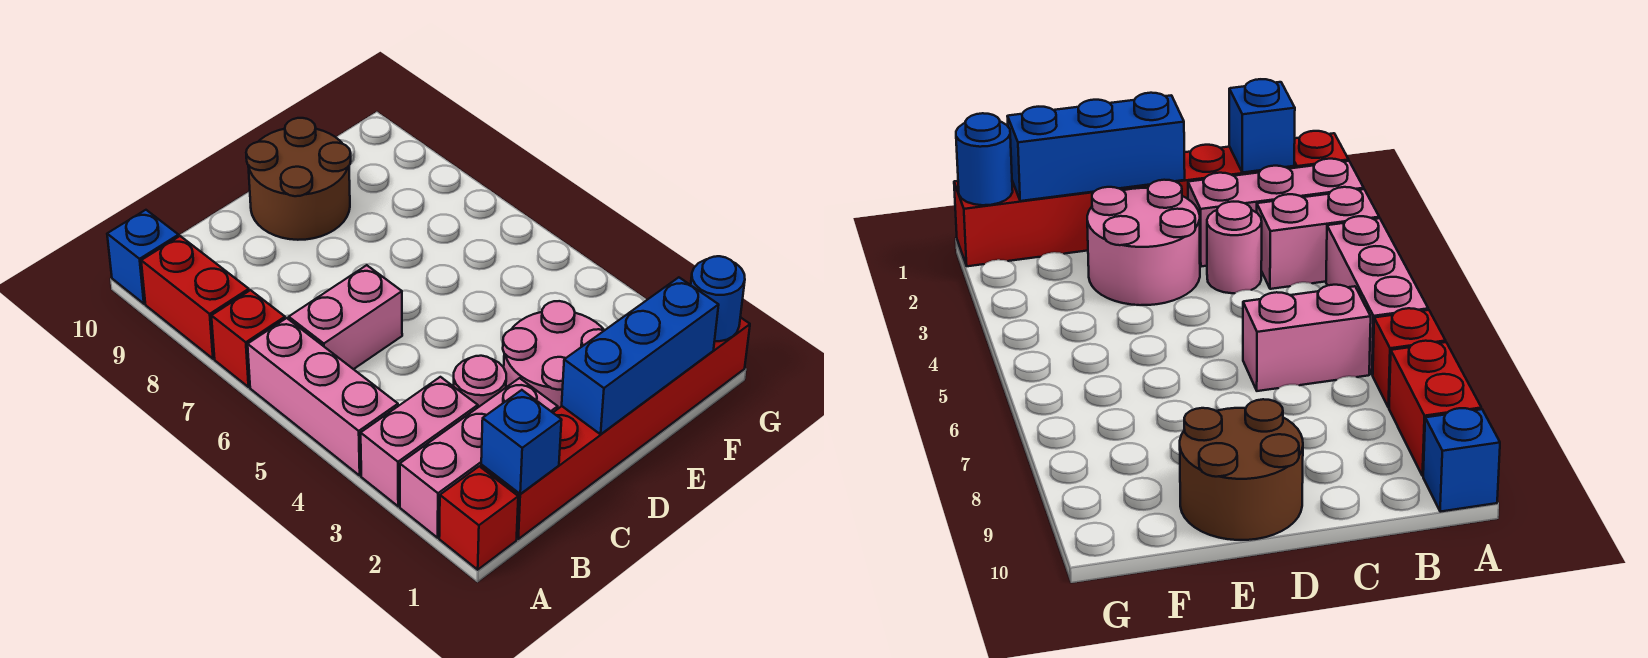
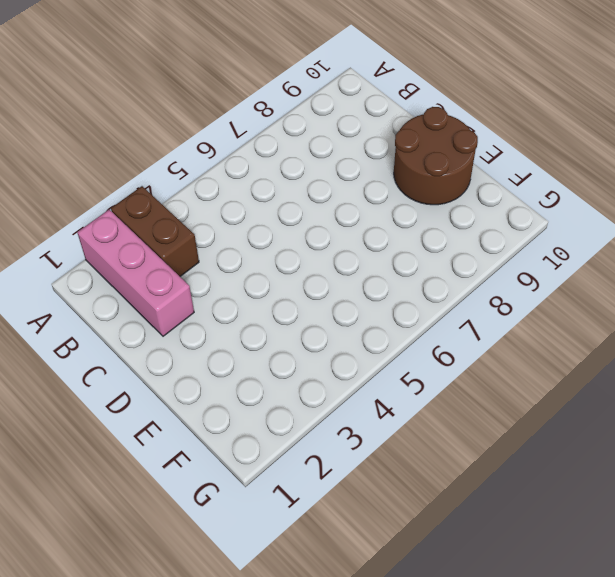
brown brick A3:B3 level 1 -> pink brick A3:B3 level 1
none -> red brick A1 level 1
none -> pink brick A4:A6 level 1
none -> red brick A7 level 1

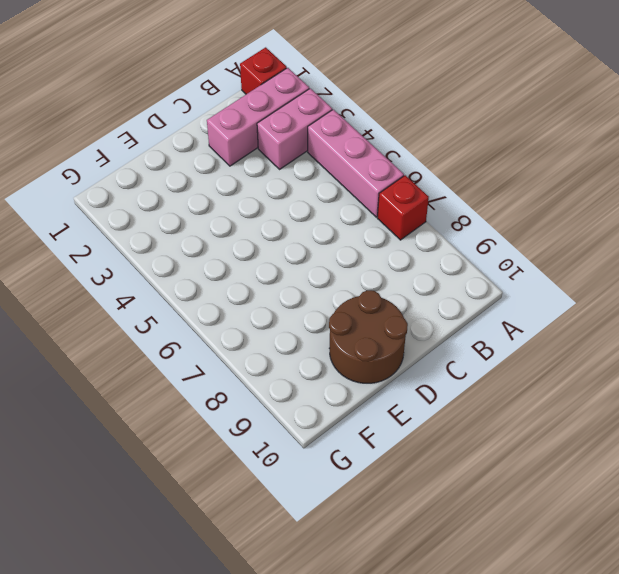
none -> red brick A8:A9 level 1
none -> blue brick A10 level 1
none -> red brick B1:G1 level 1

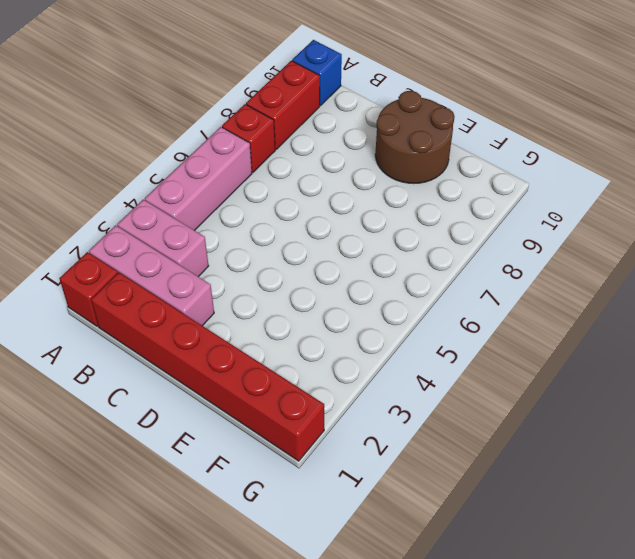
none -> pink brick B6:C6 level 1
none -> pink round brick C3 level 1
none -> pink round brick D2:E3 level 1

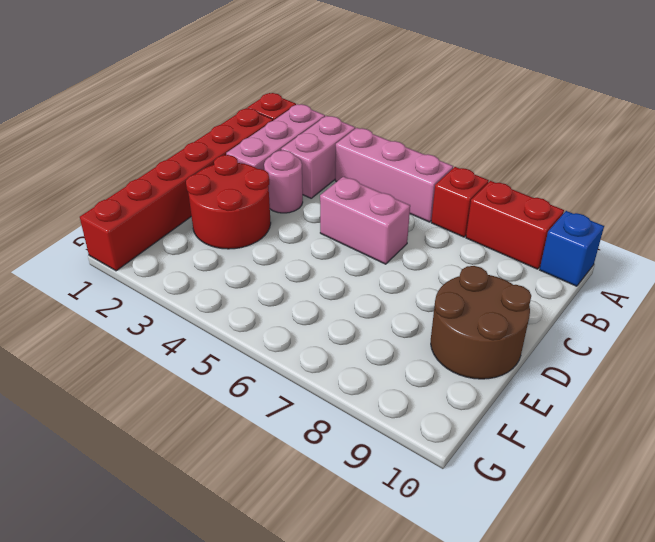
pink brick C5:C6 level 1 -> pink brick B6:C6 level 1
red round brick D2:E3 level 1 -> pink round brick D2:E3 level 1
none -> blue brick B1 level 2
none -> blue brick D1:F1 level 2
none -> blue round brick G1 level 2

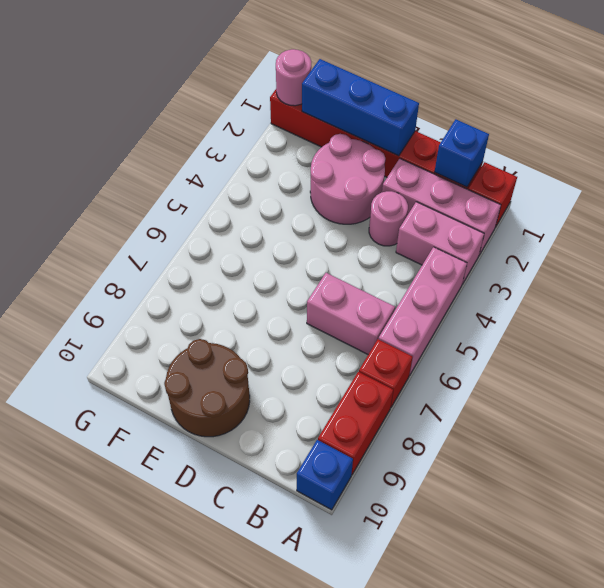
pink round brick G1 level 2 -> blue round brick G1 level 2

